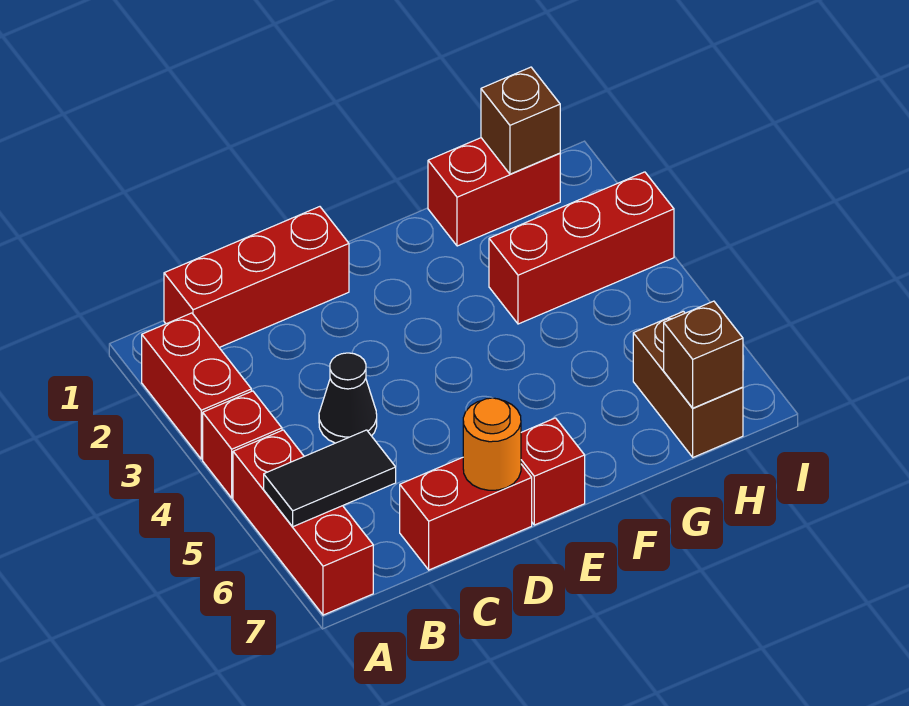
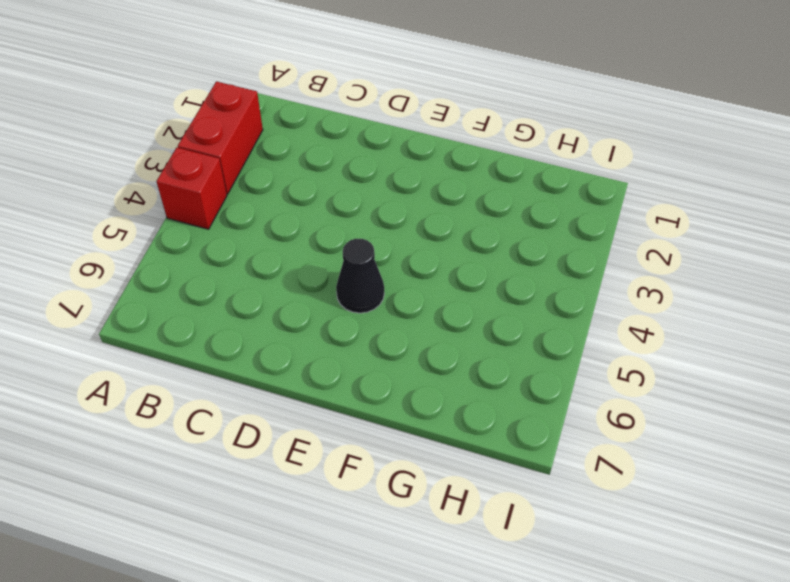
black cone E5 level 1 -> black cone C4 level 1
none -> red brick A5:A7 level 1
none -> red brick B1:D1 level 1
none -> red brick C7:D7 level 1

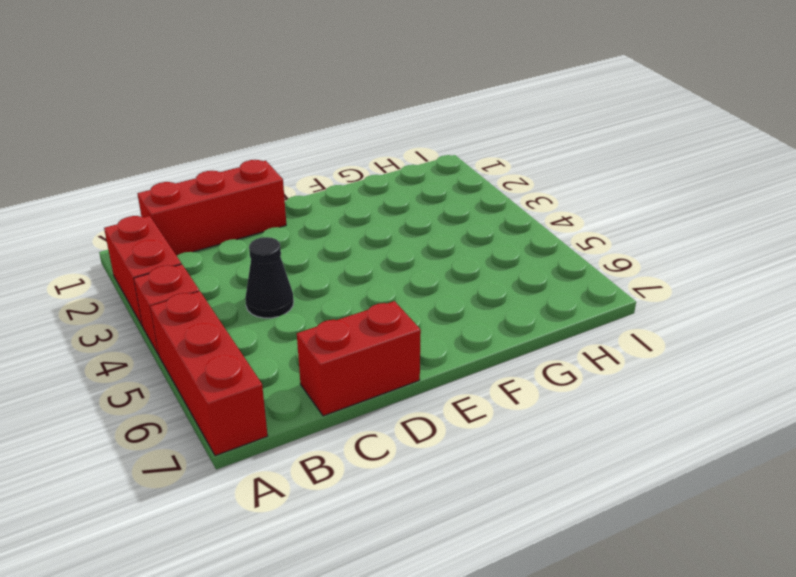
none -> red brick E7 level 1
none -> red brick G1:H1 level 1
none -> red brick G3:I3 level 1

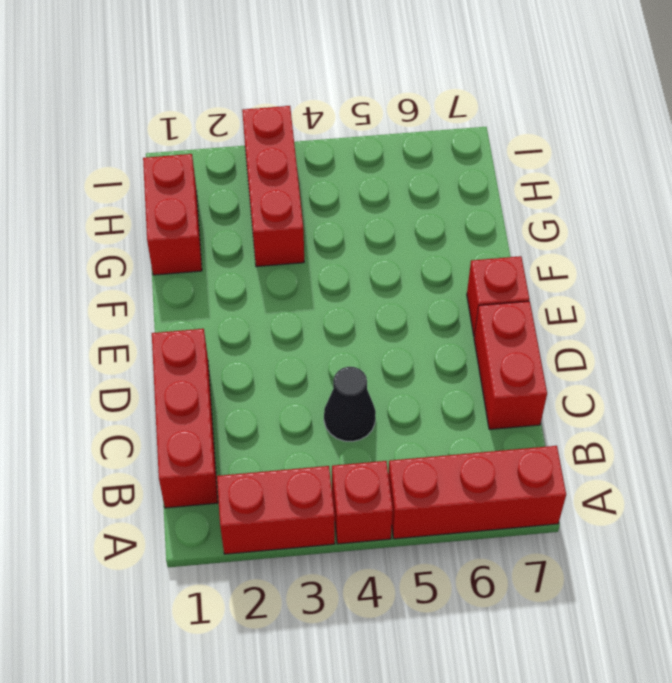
none -> brown brick H6:H7 level 1
none -> black tile A6:B6 level 2
none -> orange round brick D7 level 2

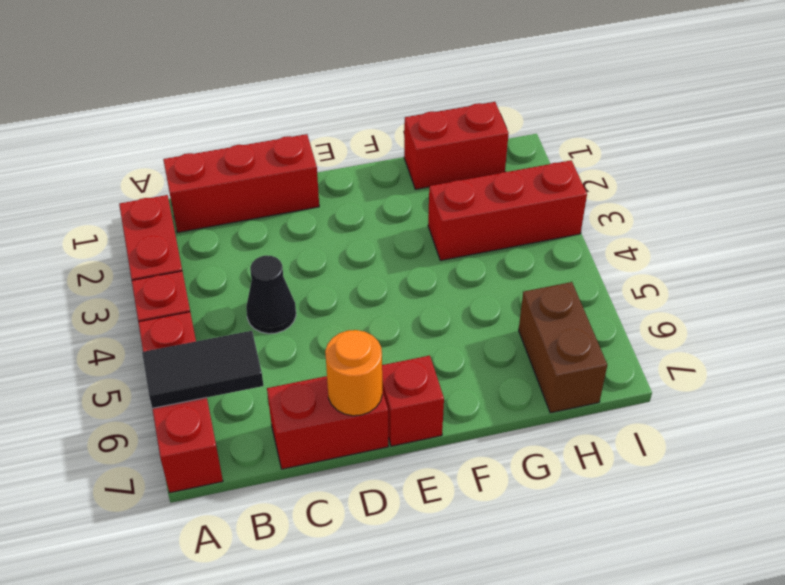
none -> brown brick H1 level 2
none -> brown brick H7 level 2

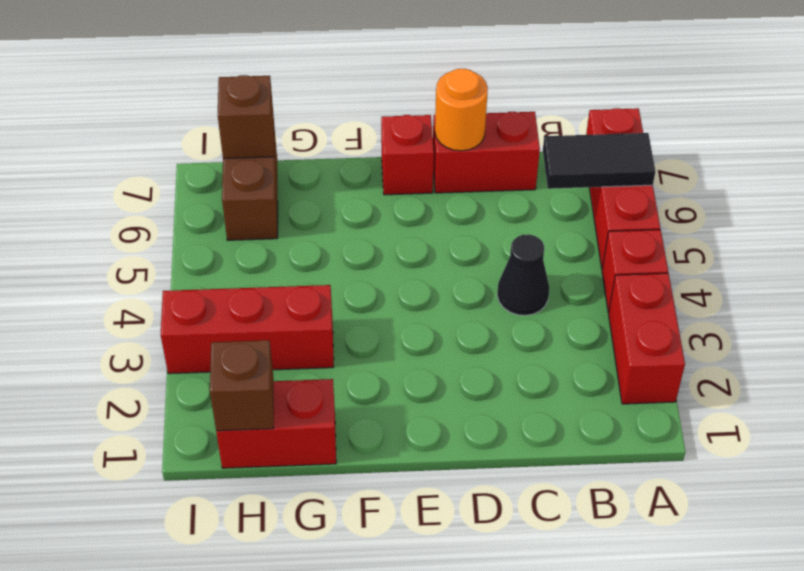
none -> red brick B1:D1 level 1

